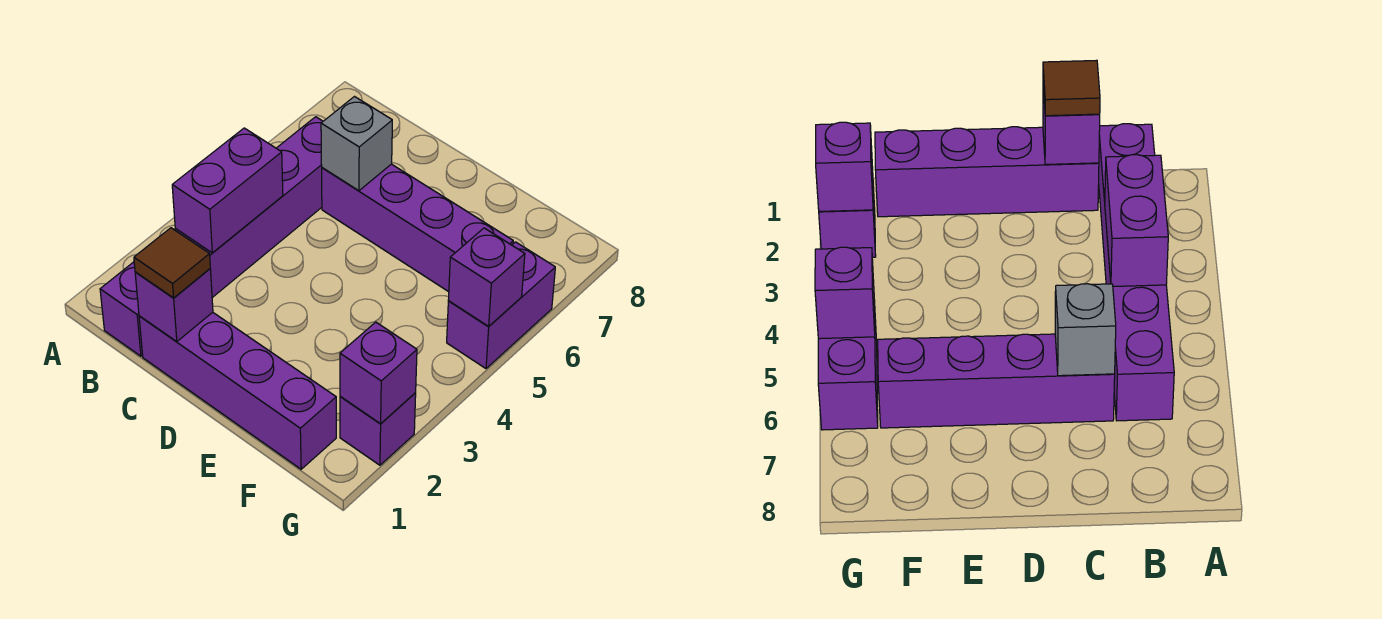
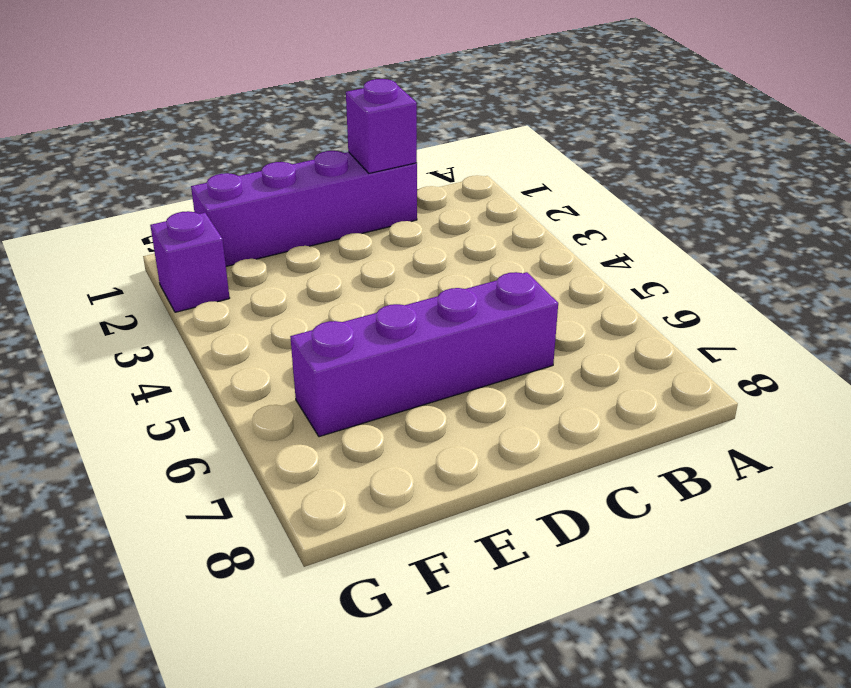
none -> purple brick B1:B6 level 1
none -> purple brick G5:G6 level 1

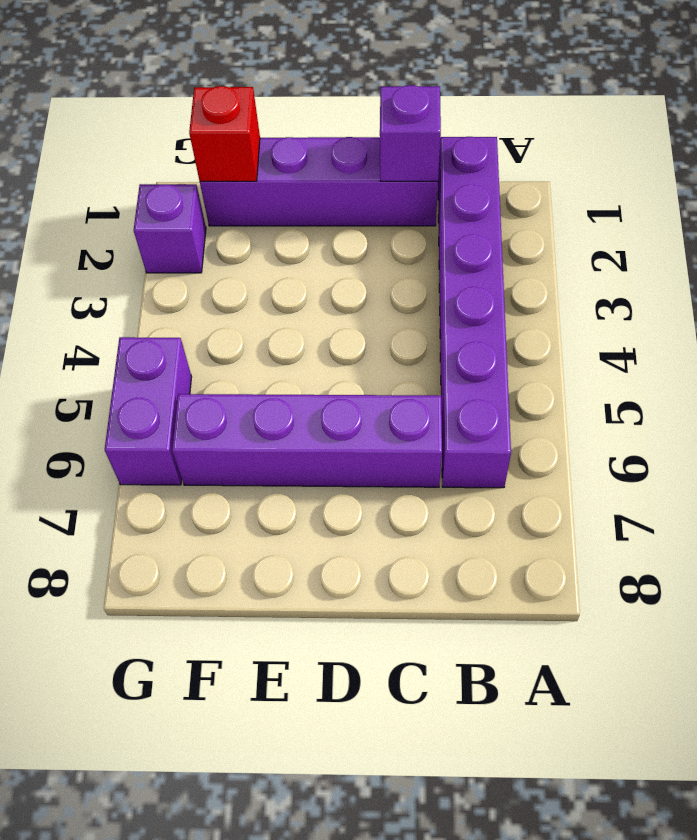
red brick F1 level 2 -> none
none -> purple brick B3:B4 level 2
none -> grey brick C6 level 2

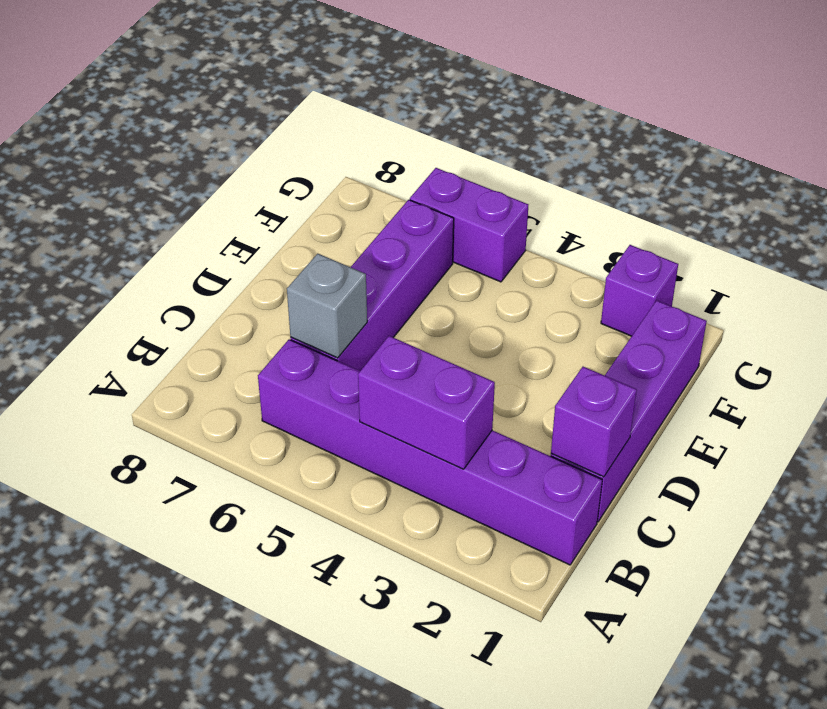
none -> purple brick G2 level 2
none -> purple brick G5 level 2

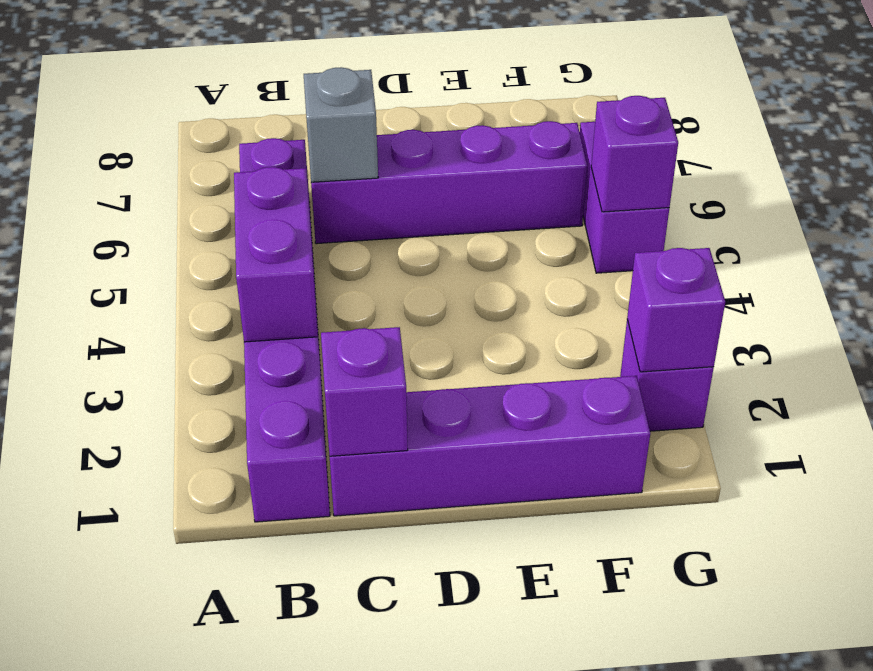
none -> brown tile C1 level 3

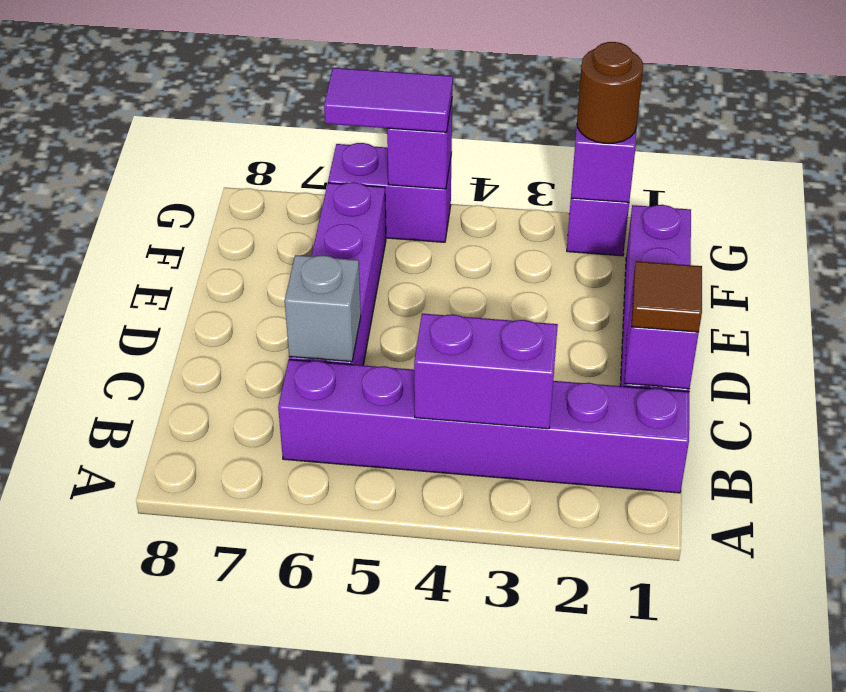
brown round brick G2 level 3 -> none
purple tile G5:G6 level 3 -> none

